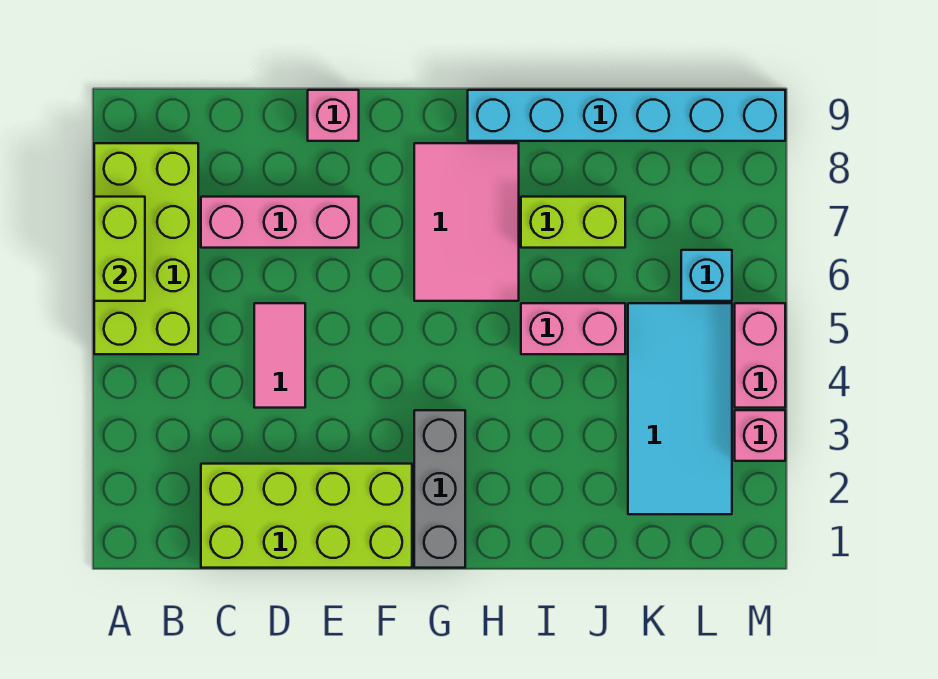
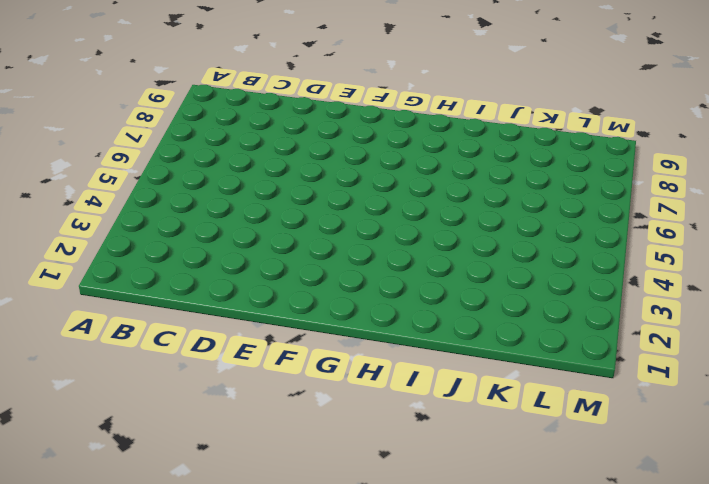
none -> lime brick A5:B8 level 1
none -> lime brick C1:F2 level 1
none -> pink brick C7:E7 level 1

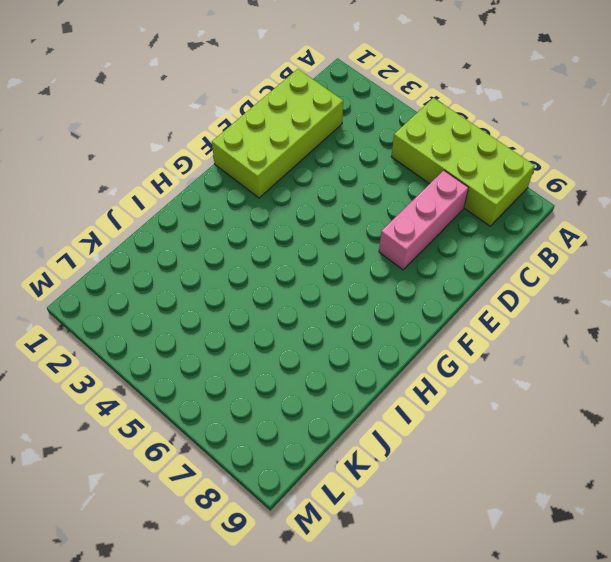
none -> pink tile D4:D5 level 1
none -> pink brick E9 level 1
none -> grey brick G1:G3 level 1

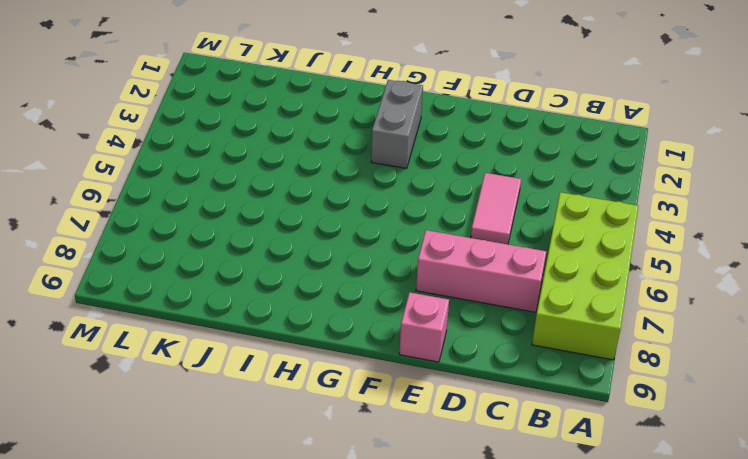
grey brick G2:G3 level 1 -> grey brick G1:G3 level 1
none -> lime brick C1:F2 level 1
none -> pink tile G6:H8 level 1
none -> cyan brick H9:M9 level 1

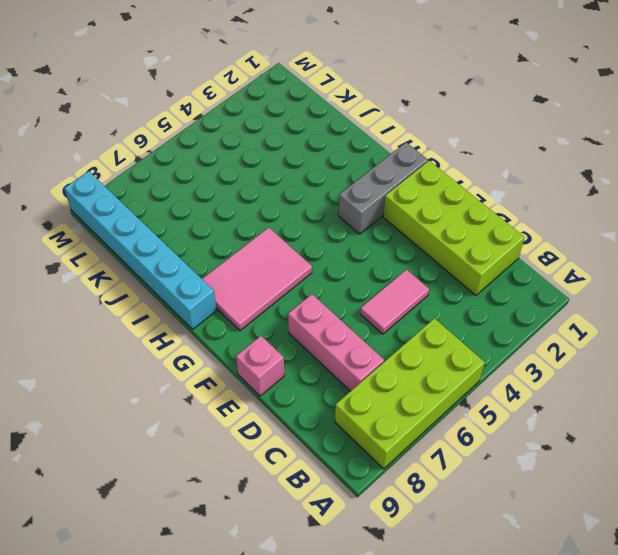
none -> pink brick I5:J5 level 1
none -> lime brick I7:J7 level 1
none -> cyan tile K2:L5 level 1

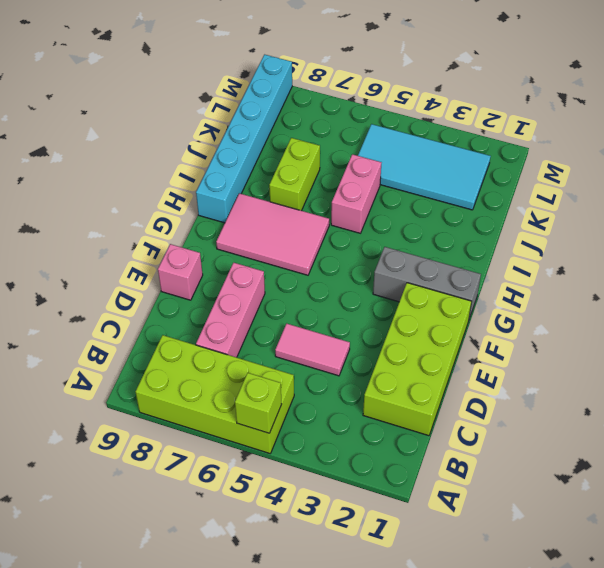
lime brick A5 level 2 -> none
none -> cyan brick L6 level 1
none -> pink brick M3 level 1
none -> pink brick M4:M5 level 1

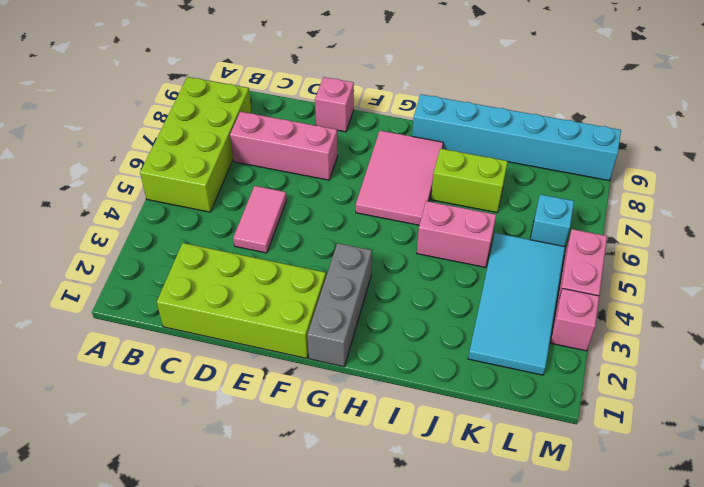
none -> lime brick A6:A7 level 2

